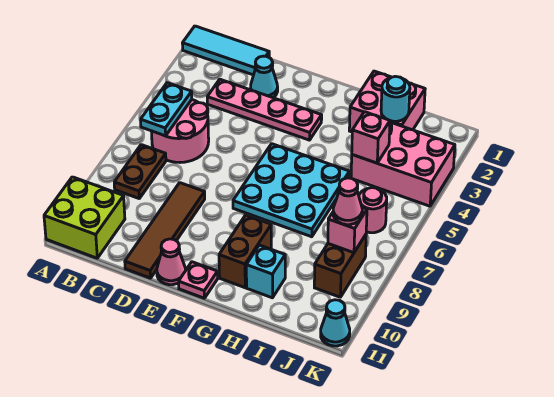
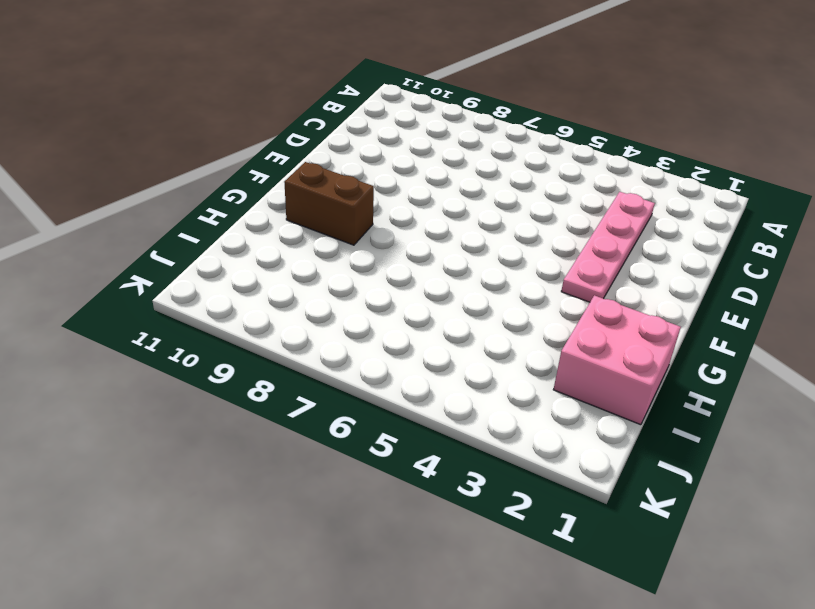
none -> cyan tile A1:C1 level 1
none -> lime brick A10:B11 level 1
none -> pink round brick B5:C6 level 1

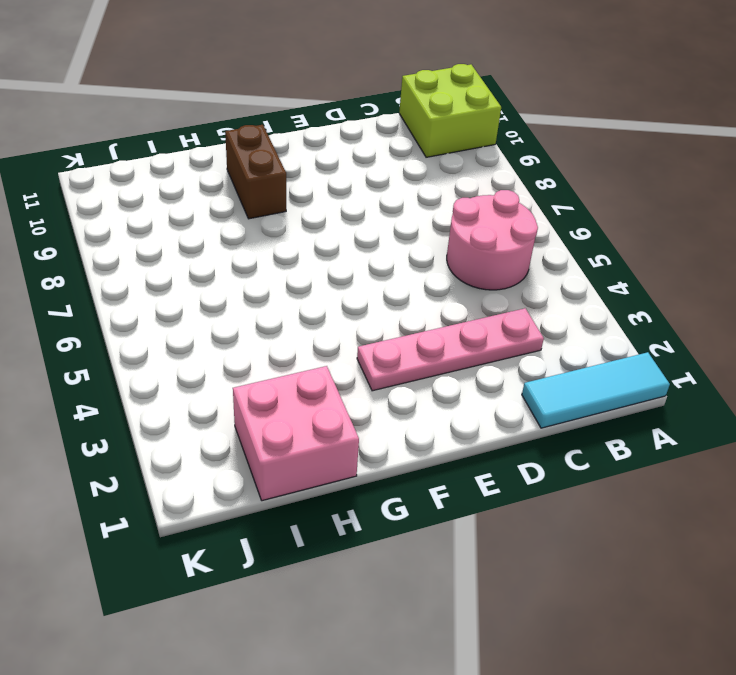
none -> brown plate B7:B8 level 1
none -> cyan cone D2 level 1
none -> brown tile D8:D11 level 1

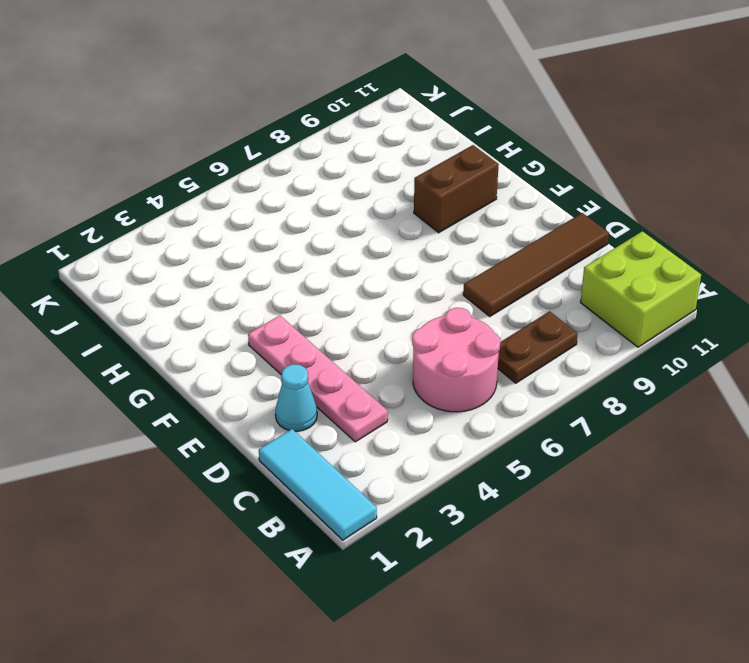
none -> pink cone E11 level 1
none -> cyan plate F5:H7 level 1
none -> pink plate F11 level 1

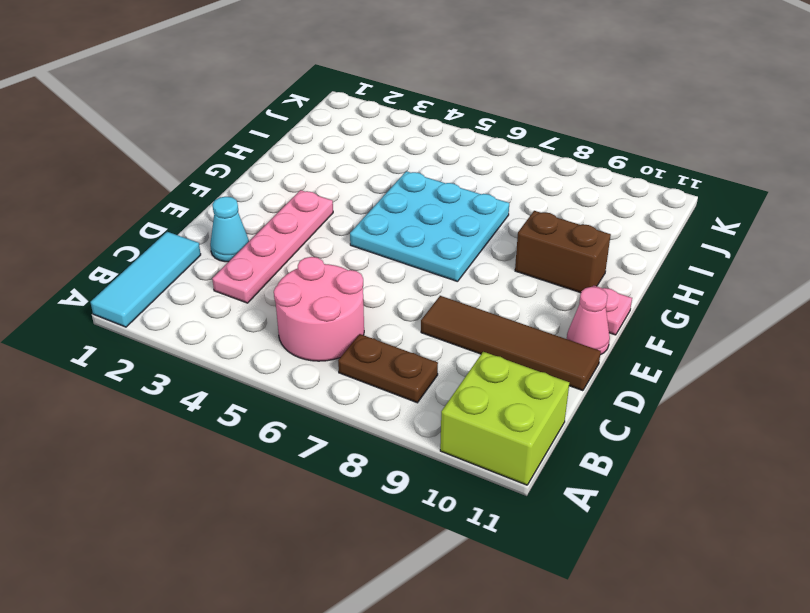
none -> pink brick H1:I2 level 1
none -> cyan brick H10 level 1
none -> pink brick I3:K4 level 1

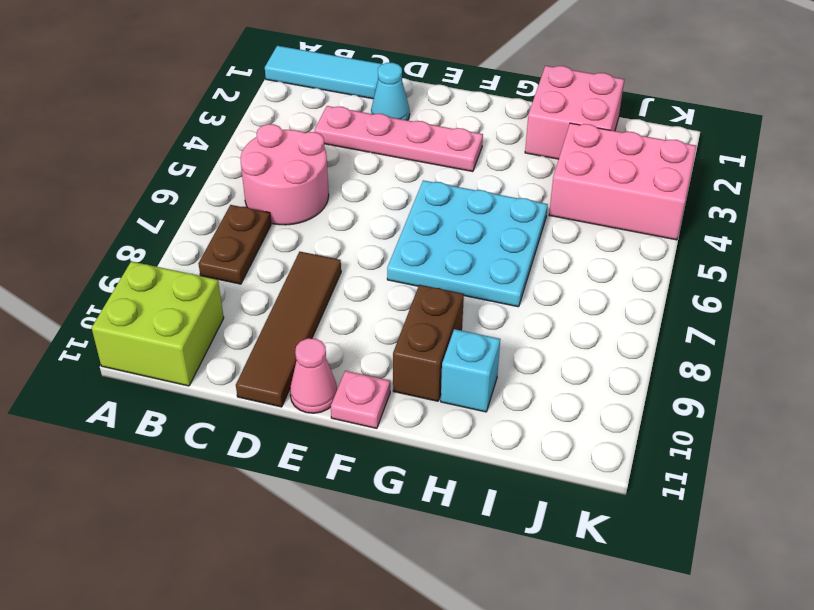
none -> pink round brick J6 level 1
none -> brown brick J8:J9 level 1
none -> cyan cone K11 level 1

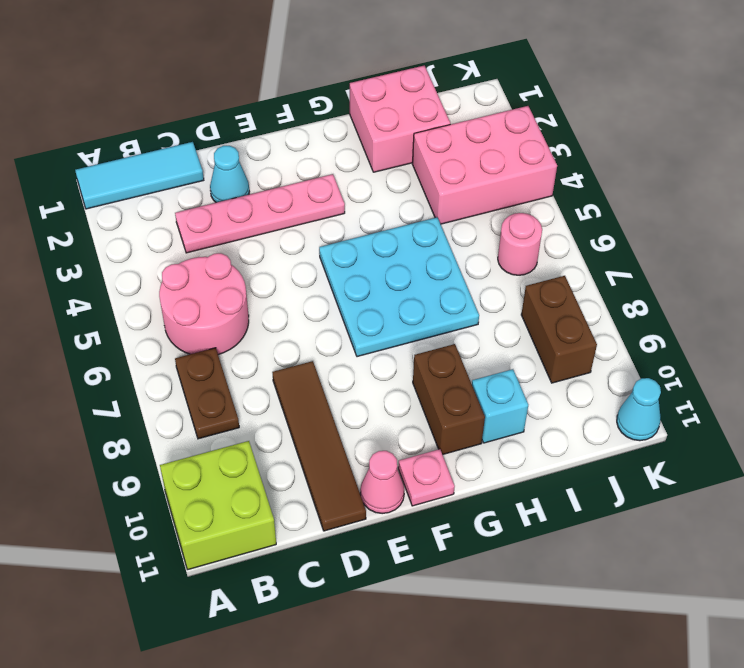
none -> cyan plate B5:B6 level 2
none -> cyan round brick I2 level 2
none -> pink brick I4 level 2

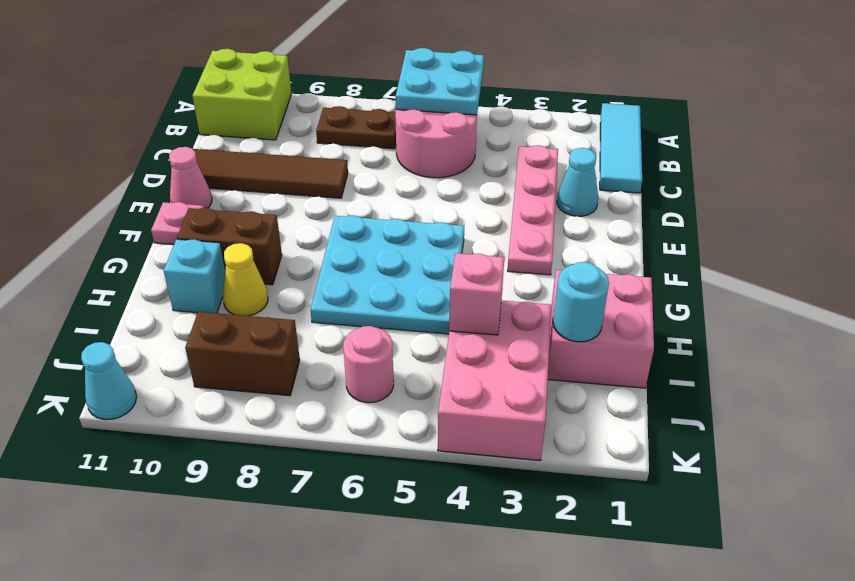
cyan plate A5:B6 level 2 -> cyan plate B5:B6 level 2
yellow cone H9 level 1 -> none
none -> pink brick J8 level 2
none -> pink cone J8 level 3

